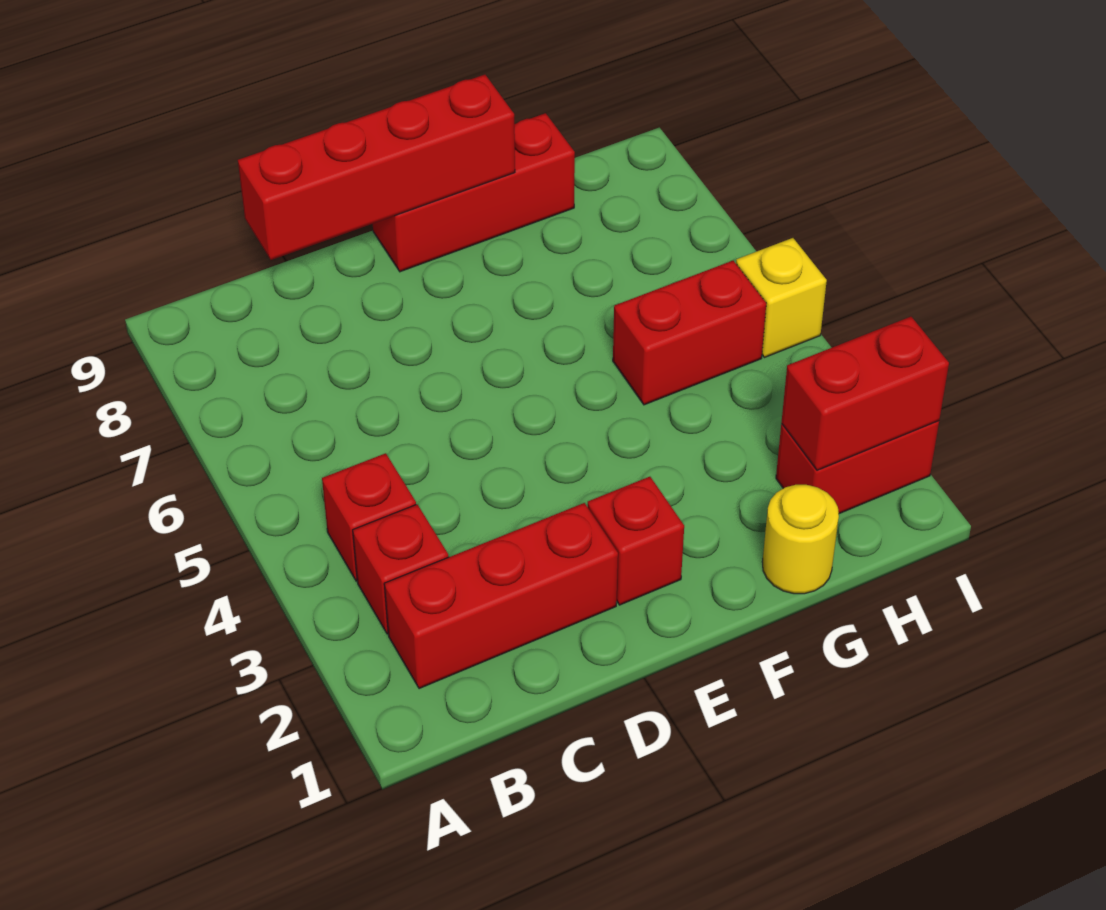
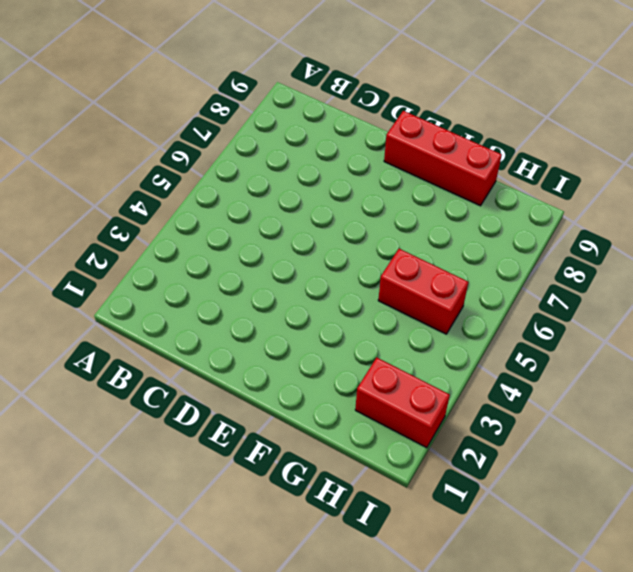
none -> red brick B2:D2 level 1
none -> red brick B3 level 1

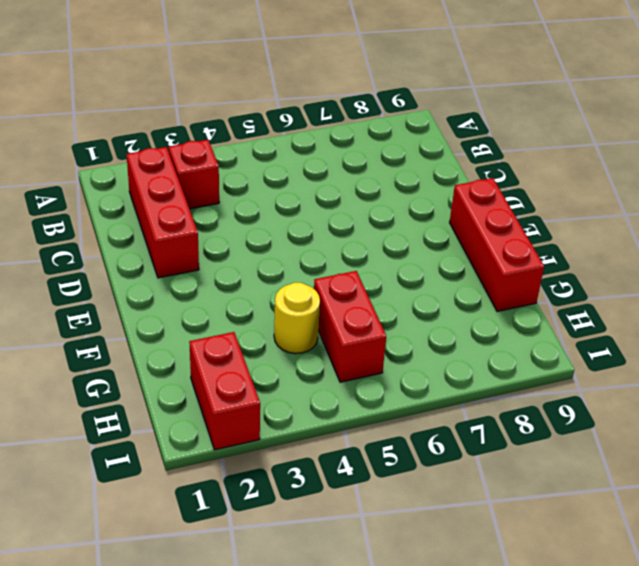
yellow round brick G4 level 1 -> yellow round brick G1 level 1
none -> red brick B4 level 1
none -> red brick E2 level 1

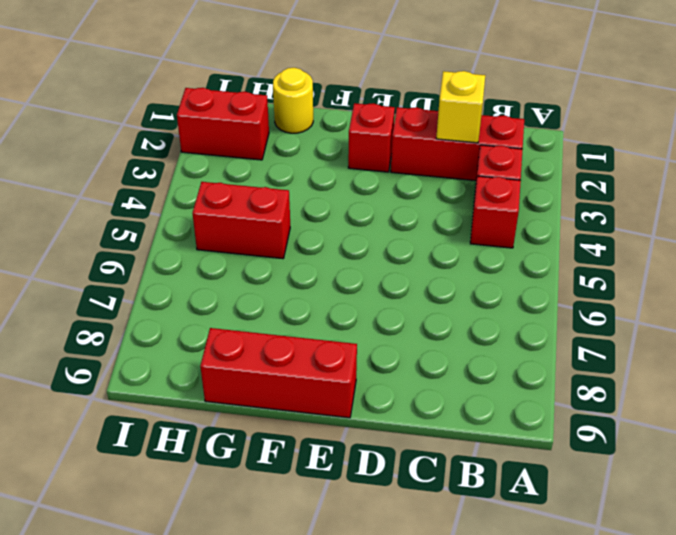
yellow brick C2 level 2 -> yellow brick I5 level 1
none -> red brick C9:F9 level 2
none -> red brick H2:I2 level 2

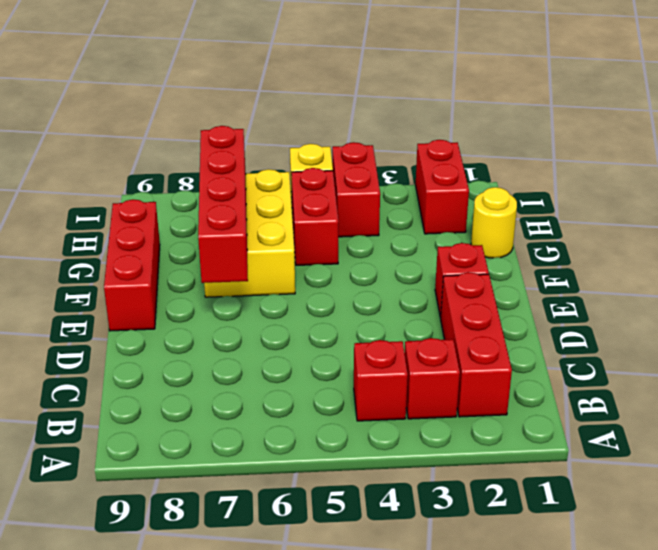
red brick E7:H7 level 2 -> red brick C9:F9 level 2
yellow brick F6:H7 level 1 -> none
red brick H4:I4 level 1 -> red brick H2:I2 level 2

